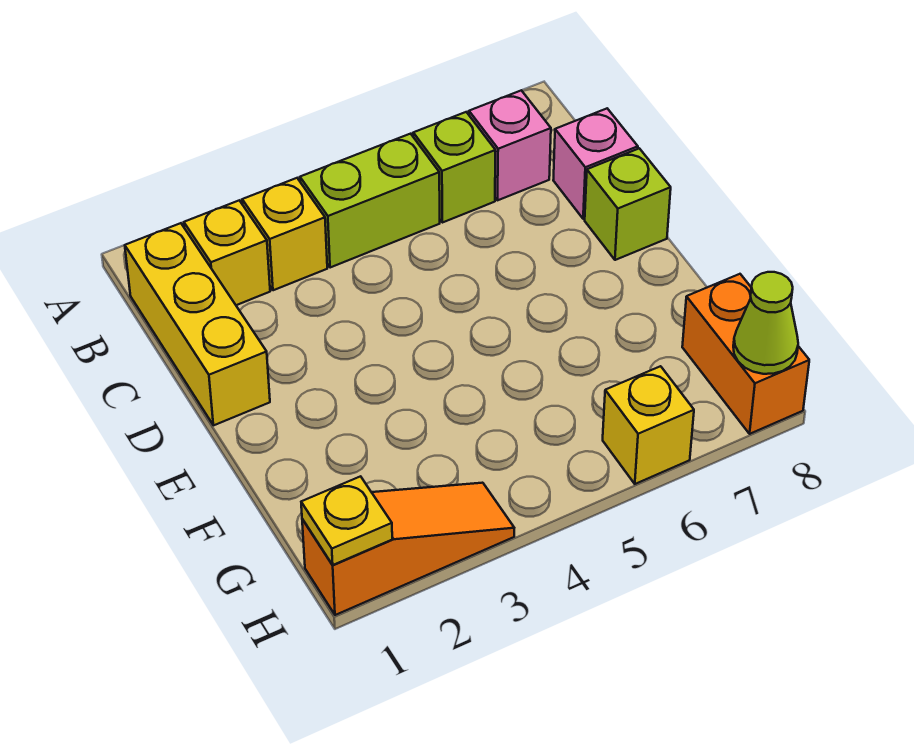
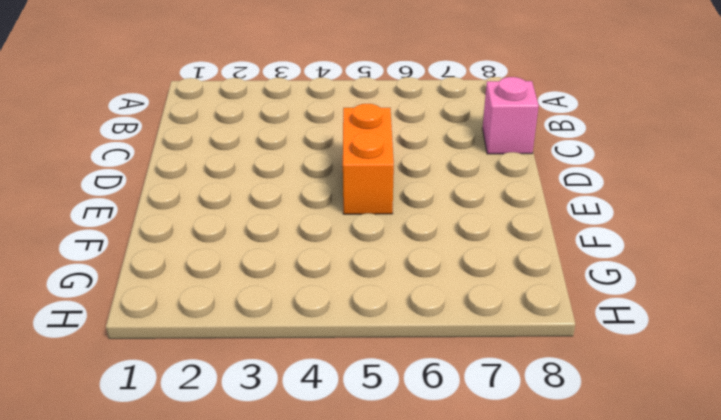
orange brick D5:E5 level 1 -> orange brick G8:H8 level 1
none -> yellow brick B1:D1 level 1
none -> yellow brick B2 level 1
none -> yellow brick B3 level 1

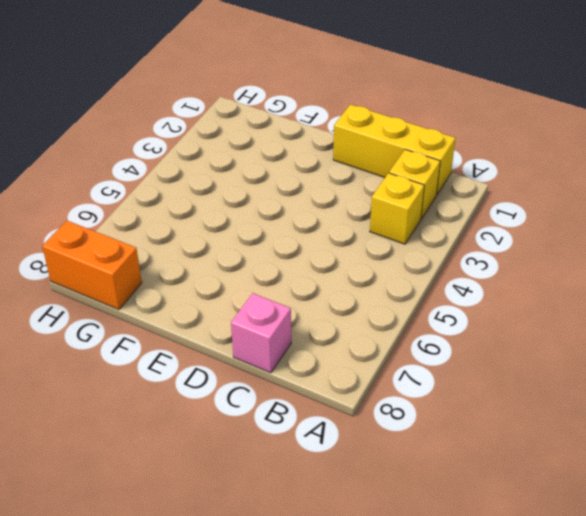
none -> lime brick B4:B5 level 1
none -> lime brick B6 level 1
none -> pink brick B7 level 1

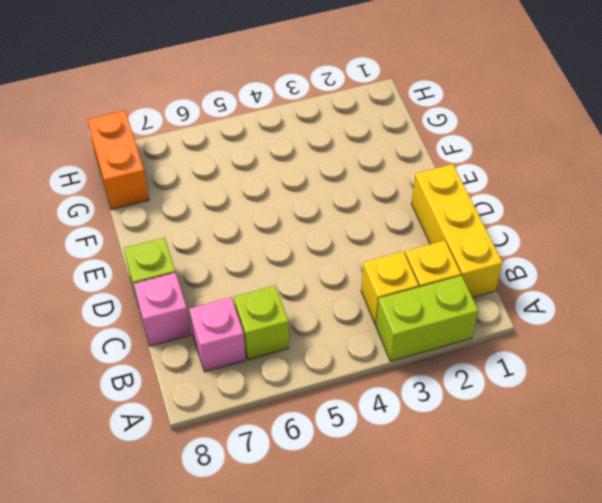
lime brick A2:A3 level 1 -> lime brick B4:B5 level 1
none -> orange slope H1:H3 level 1 top 1
none -> yellow brick H6 level 1
none -> yellow plate H1 level 2

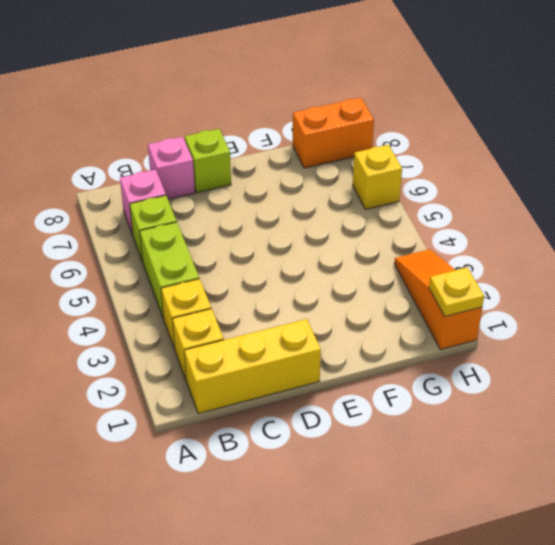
none -> lime cone H8 level 2

